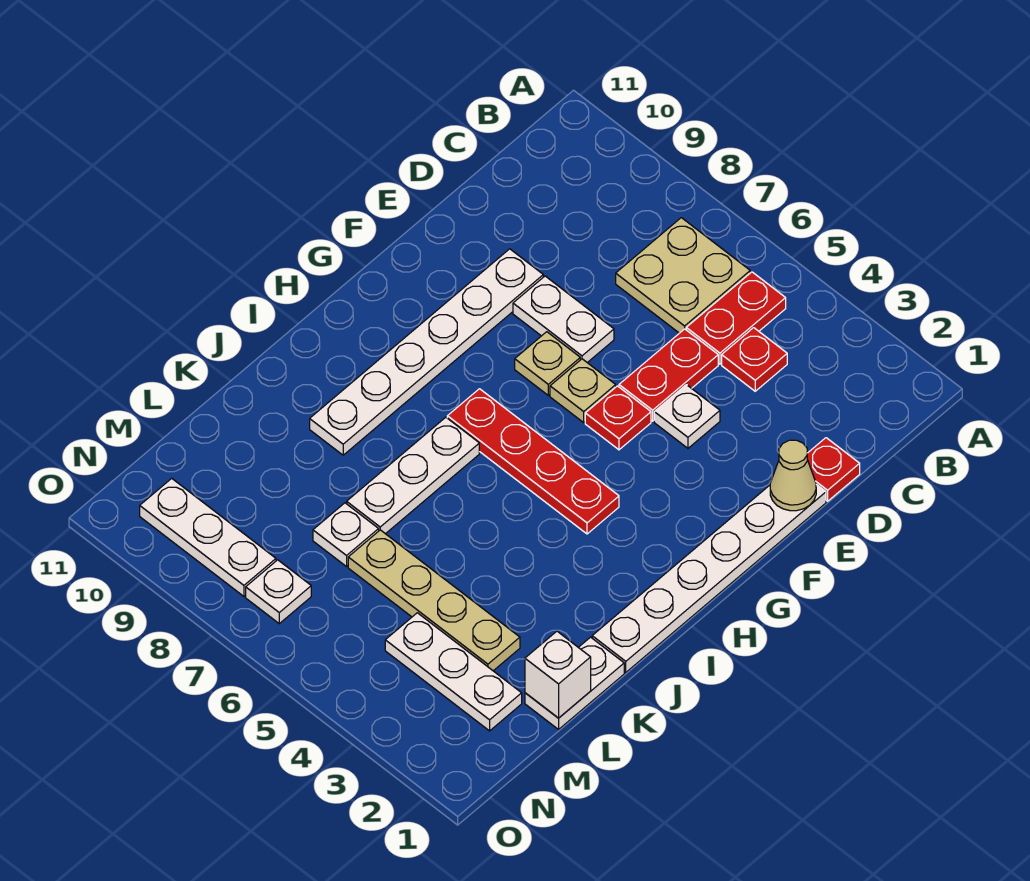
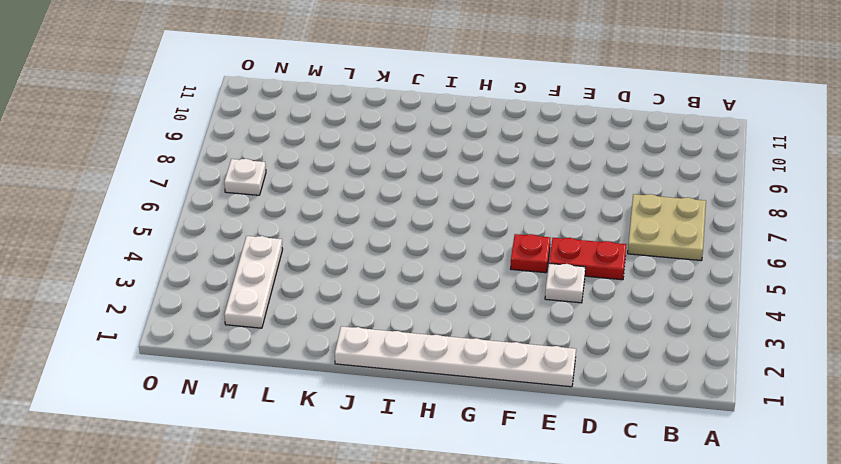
none -> red plate B5:C5 level 1
none -> red plate C4 level 1
none -> red plate D1 level 1

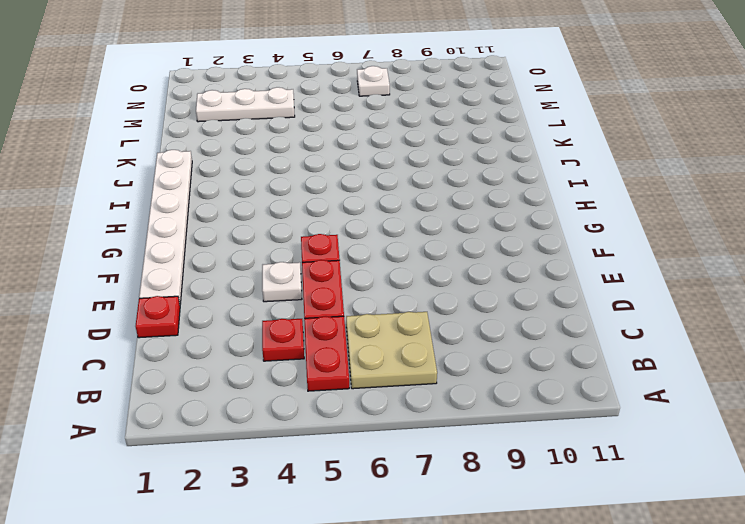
none -> white plate E7:E8 level 1
none -> white plate E9:J9 level 1
none -> tan plate F6 level 1

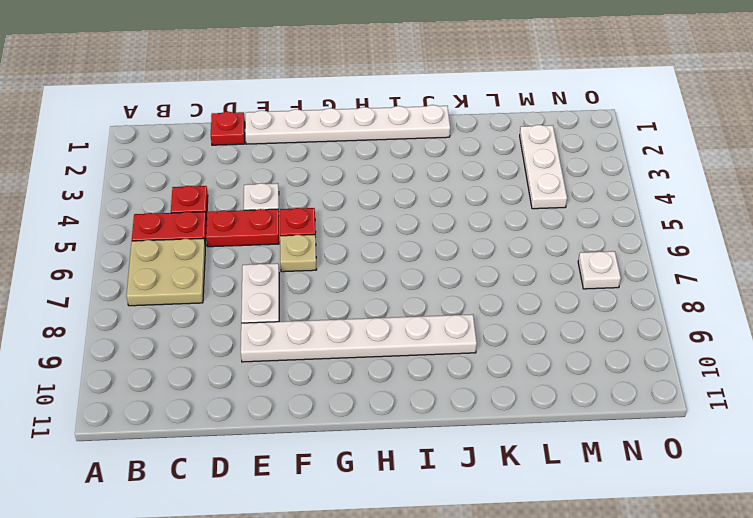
none -> tan plate F7 level 1
none -> red plate H4:H7 level 1
none -> white plate I7:K7 level 1

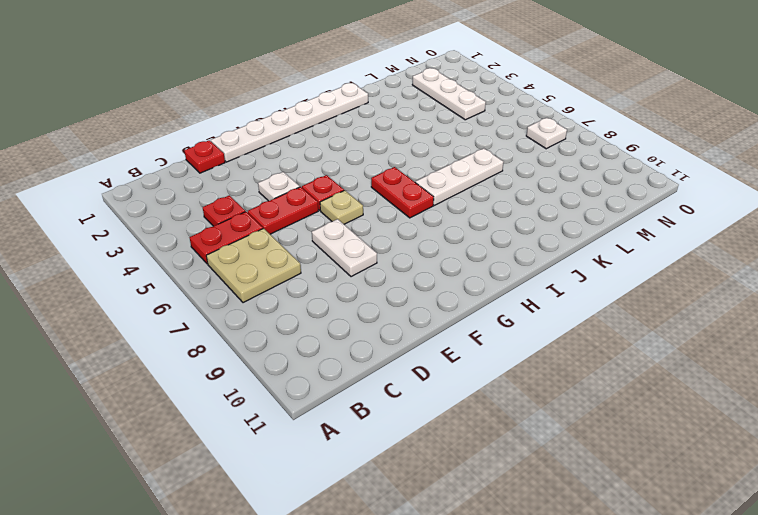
red plate H6:H7 level 1 -> red plate H4:H7 level 1
none -> white plate E9:J9 level 1
none -> tan plate F7 level 1
none -> white plate K1:L1 level 1

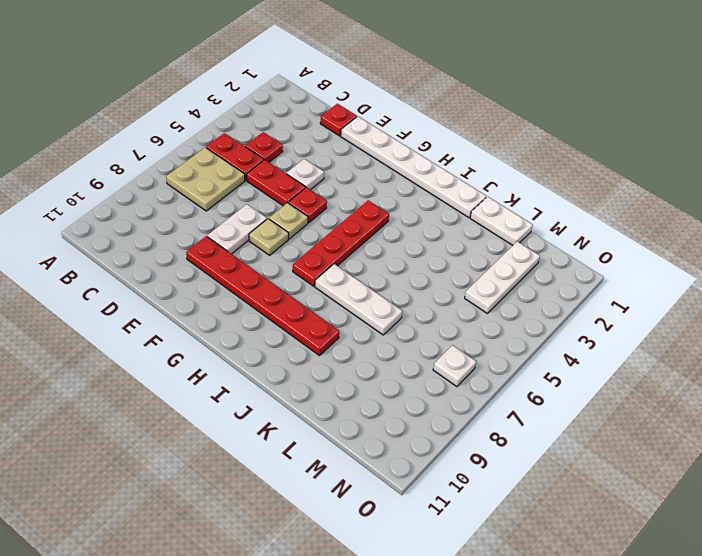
red plate E9:J9 level 1 -> white plate E9:J9 level 1
none -> tan plate L3:L6 level 1
none -> white plate L7 level 1
none -> white plate N8:N10 level 1

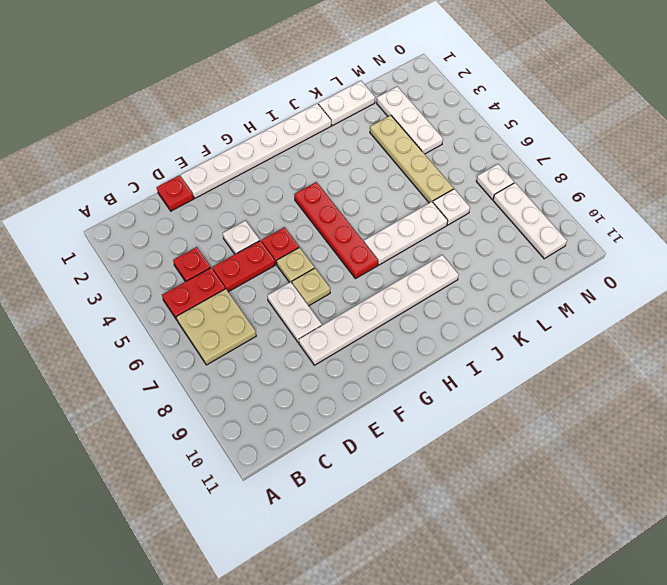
none -> tan cone E1 level 2
none -> white brick L1 level 2

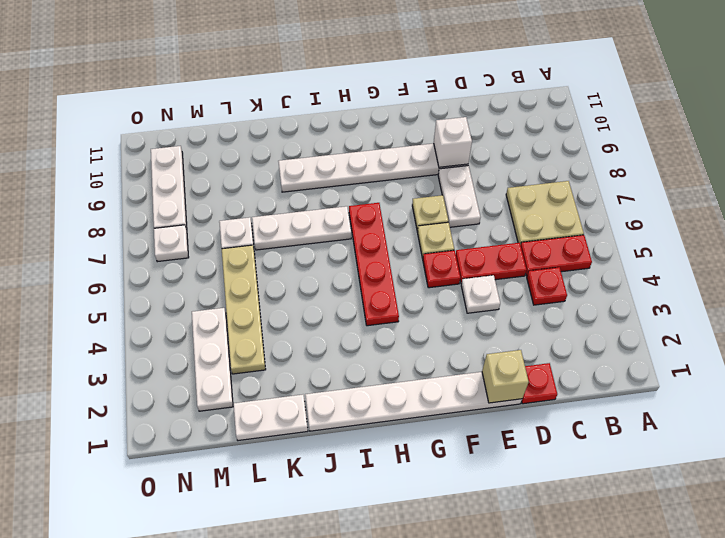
tan brick E1 level 2 -> tan cone E1 level 2
white brick E9 level 2 -> white brick L1 level 2

